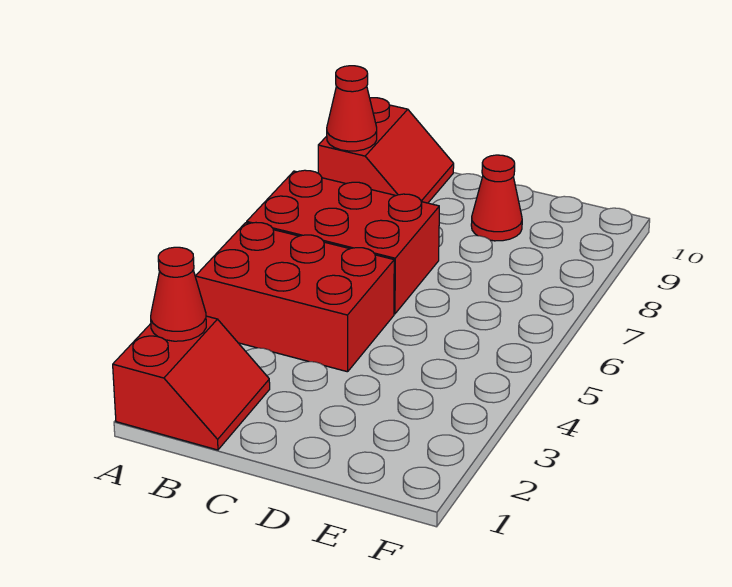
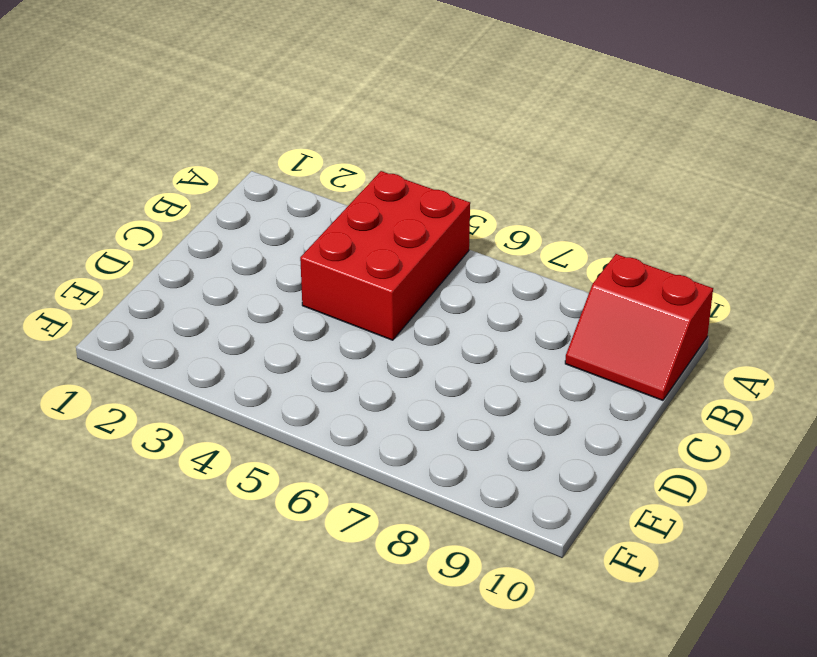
none -> red slope A1:B2 level 1 top A
none -> red brick A6:C7 level 1

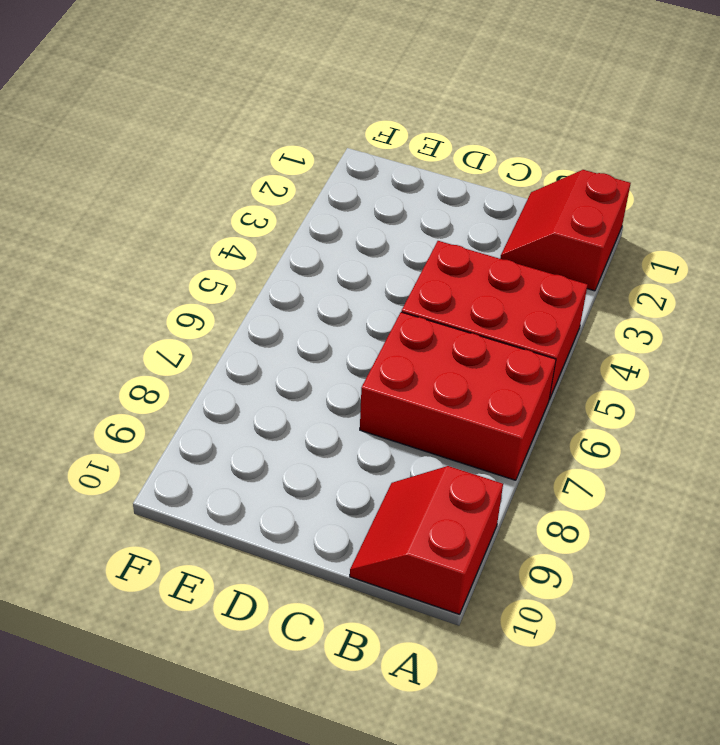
none -> red cone D9 level 1
none -> red cone A2 level 2

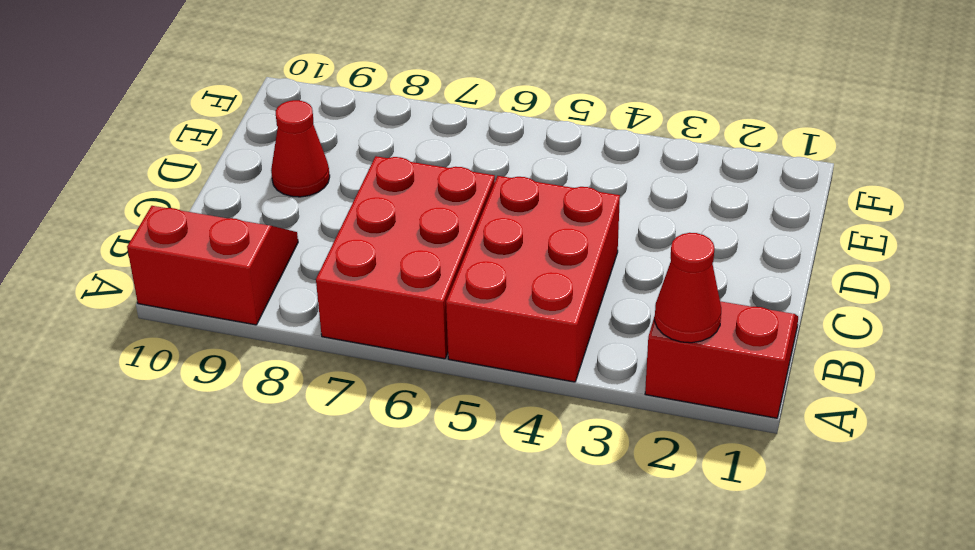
none -> red cone A9 level 2

